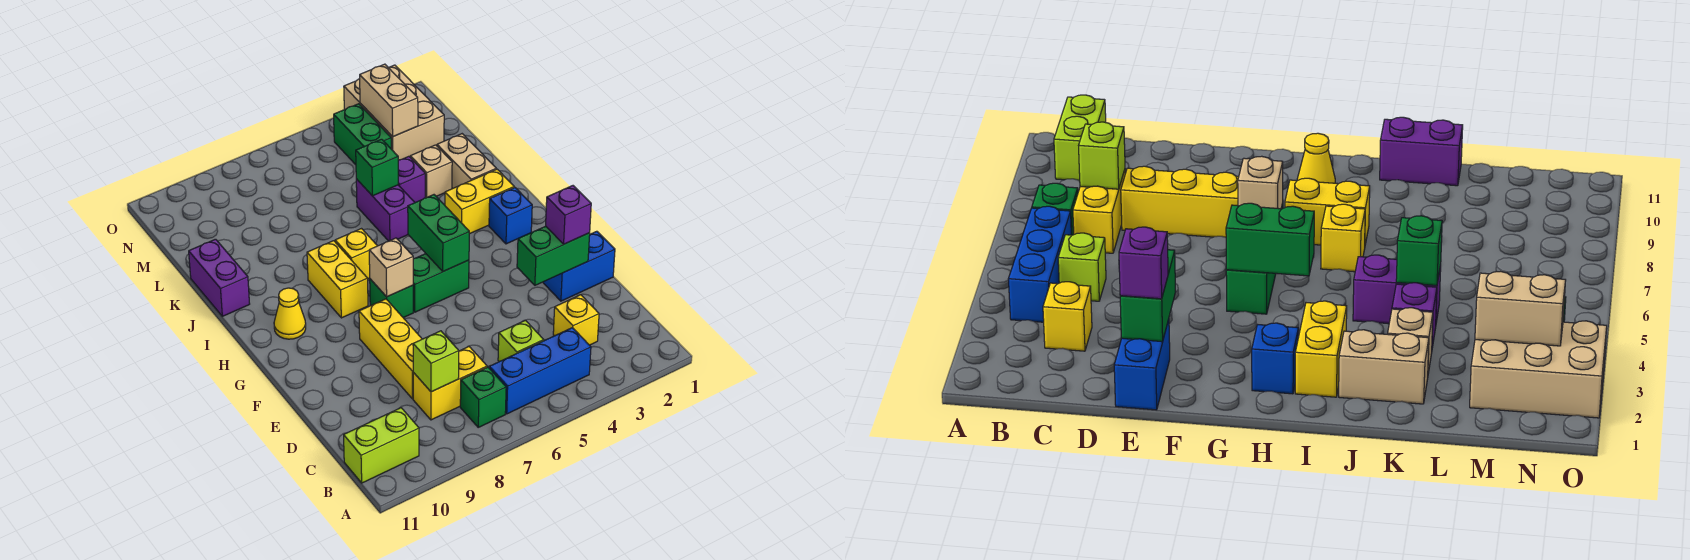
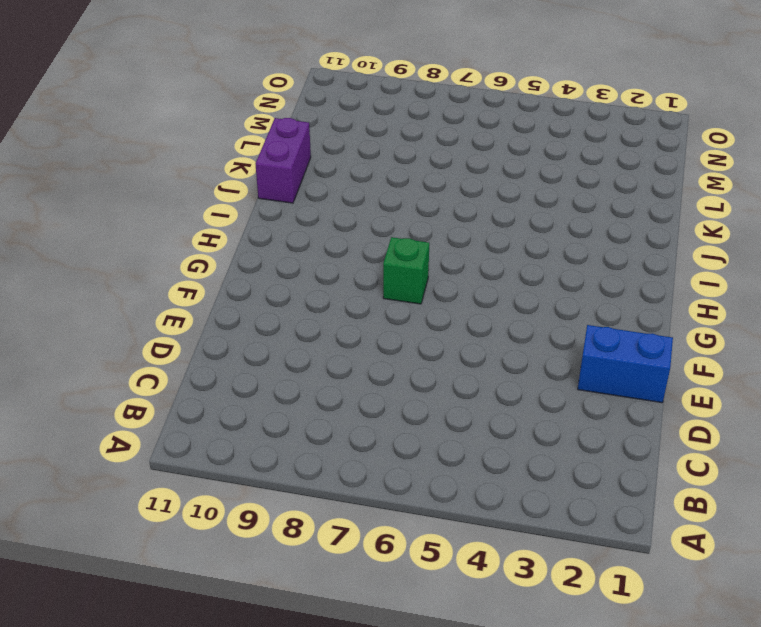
none -> blue brick B4:B6 level 1
none -> green brick B7 level 1
none -> lime brick B10:B11 level 1

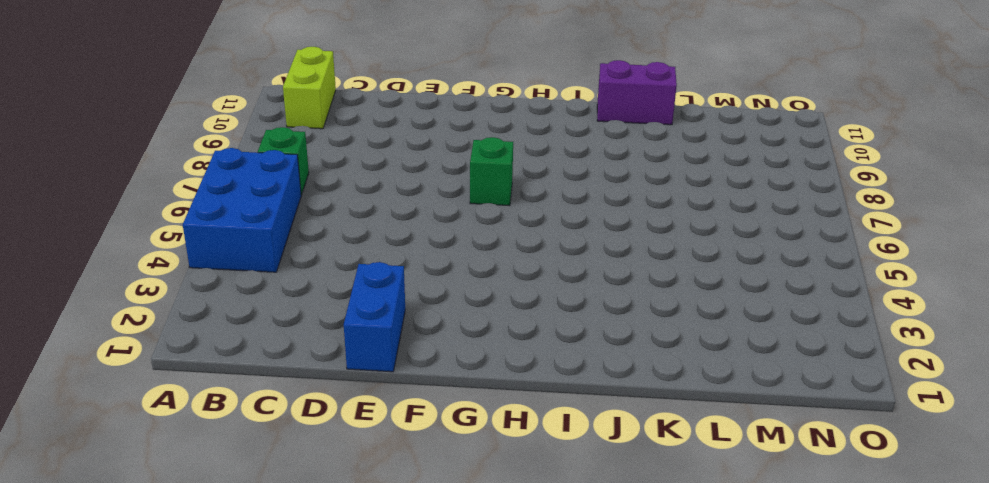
blue brick A4:B6 level 1 -> blue brick B4:B6 level 1
none -> yellow brick C3 level 1
none -> lime brick C5 level 1
none -> yellow brick C7:C8 level 1

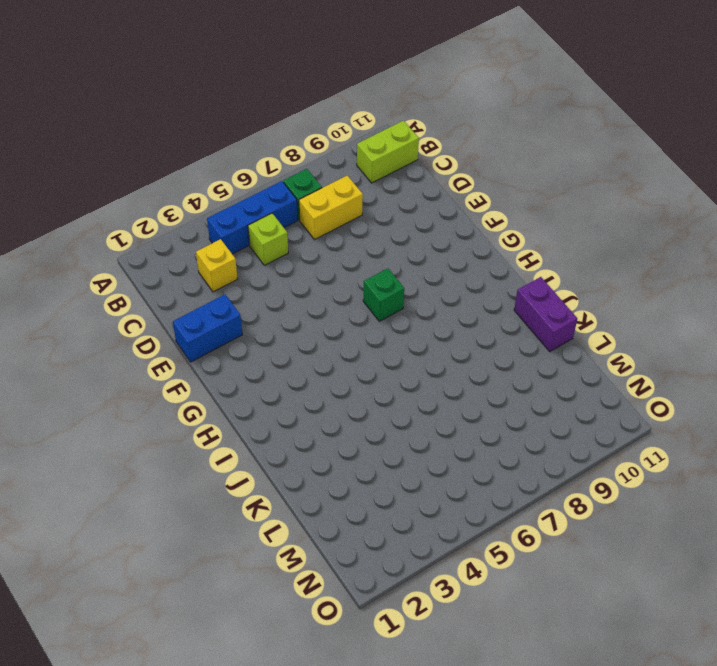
none -> yellow brick D8:F8 level 1
none -> green brick G5:G6 level 1
none -> blue brick H2 level 1

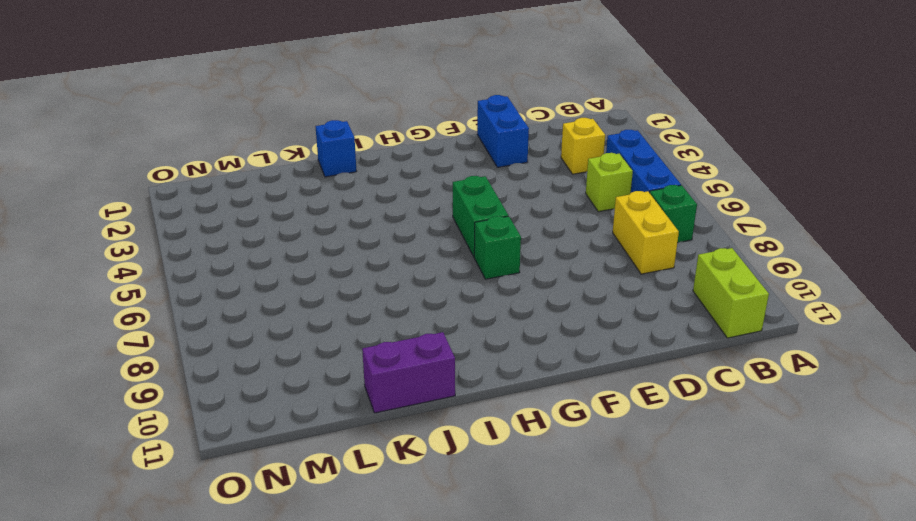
blue brick J1 level 1 -> blue brick H2 level 1
none -> yellow brick D8:F8 level 1
none -> yellow brick H8:I8 level 1
none -> yellow cone H10 level 1

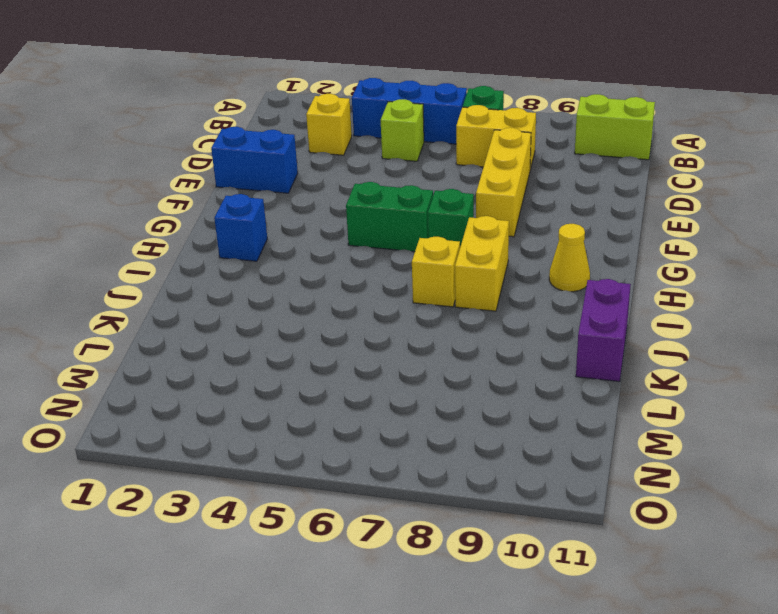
none -> yellow brick I2:I3 level 1
none -> tan brick J2:K2 level 1
none -> purple brick J5:K5 level 1

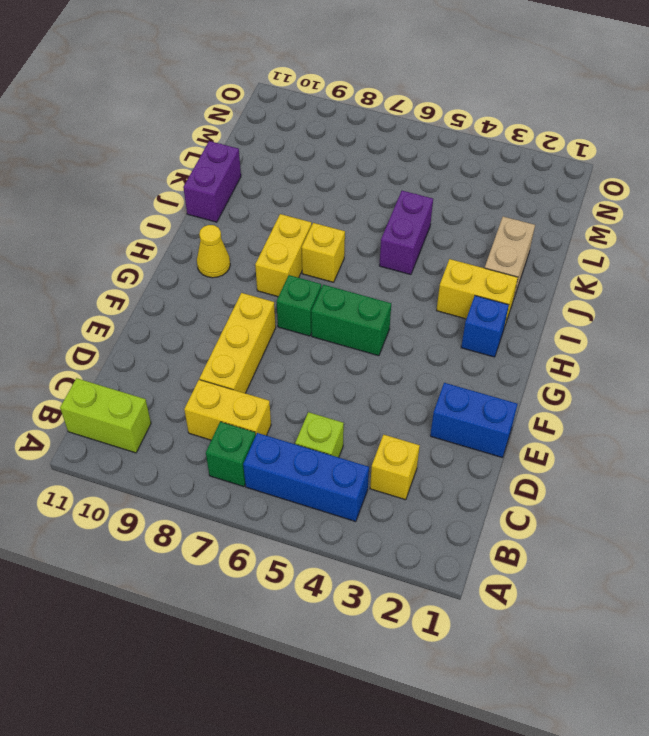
none -> tan brick K3 level 1
none -> purple brick K4 level 1
none -> tan brick M2:O3 level 1

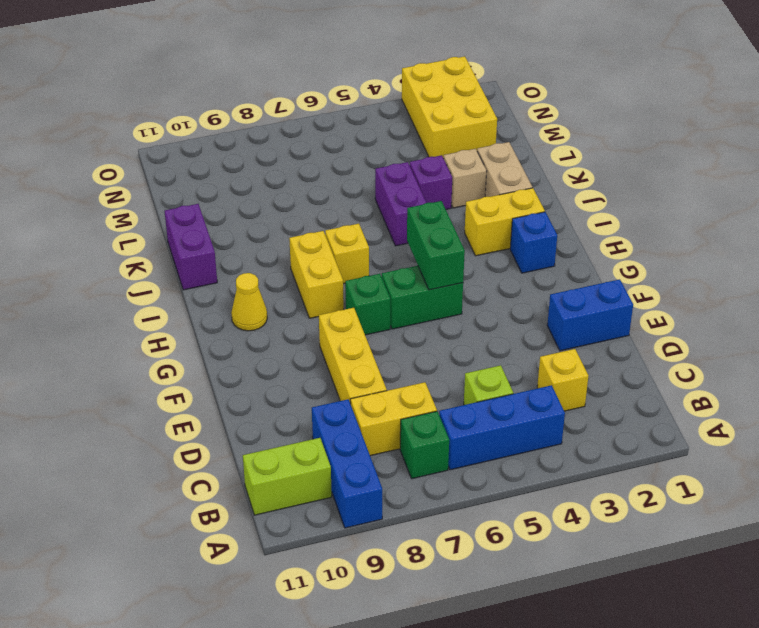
blue brick A9:C9 level 1 -> none
yellow brick M2:O3 level 1 -> tan brick M2:O3 level 1
none -> green brick M4:N4 level 1
none -> lime brick C8 level 2
none -> green brick E2:E3 level 2

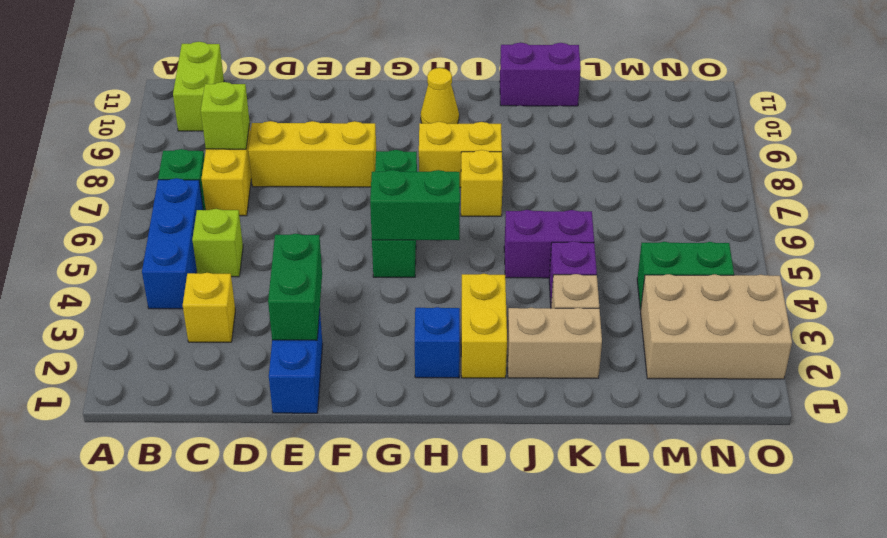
none -> tan brick G7 level 2
none -> green brick K5 level 2
none -> tan brick M3:N3 level 2

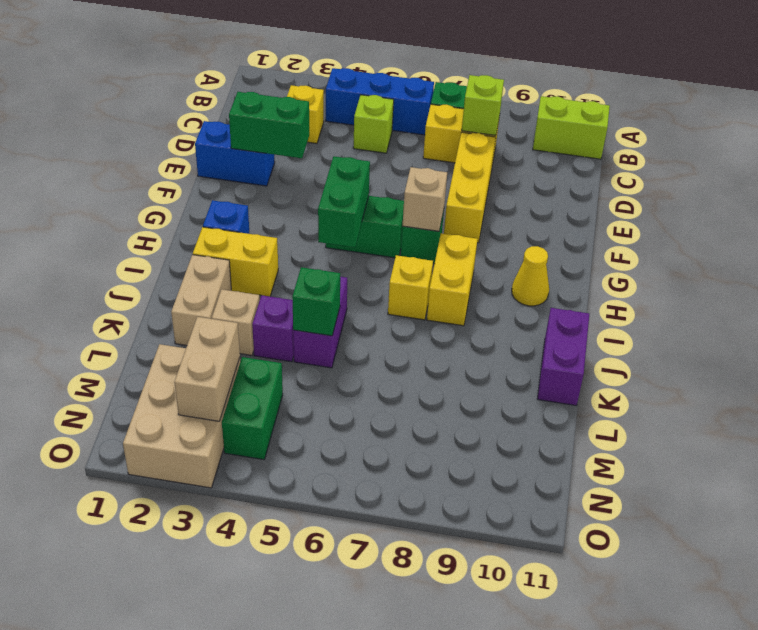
none -> purple brick E2 level 3

